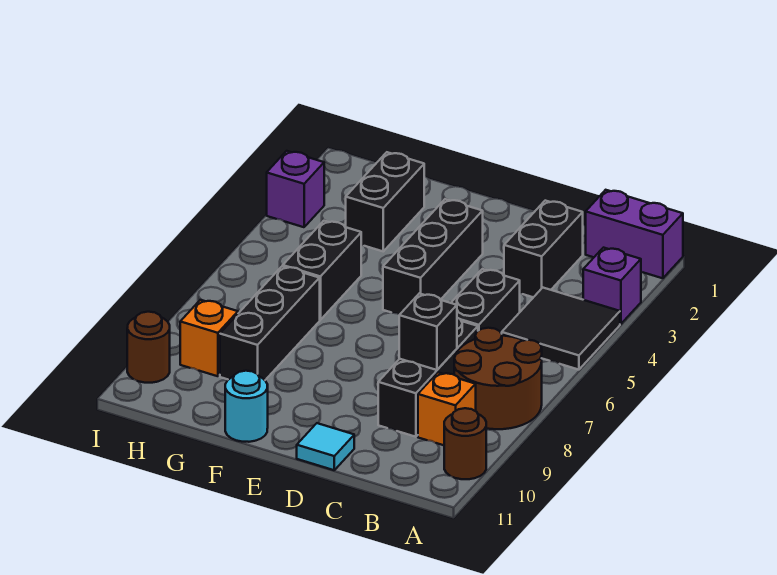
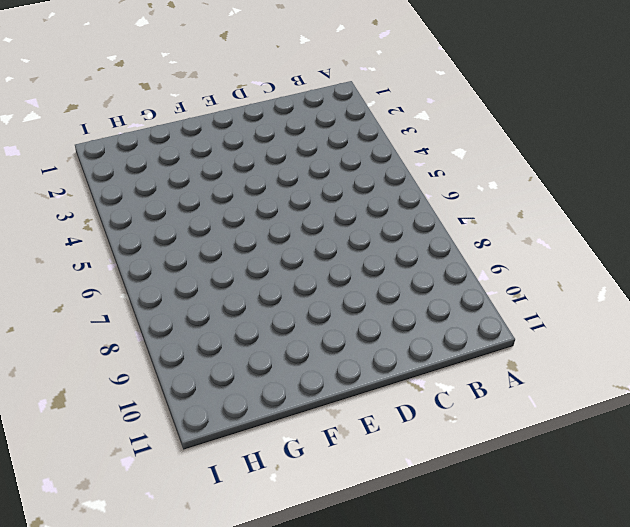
none -> purple brick A1:B1 level 1
none -> purple brick A3 level 1
none -> black tile A4:B5 level 1

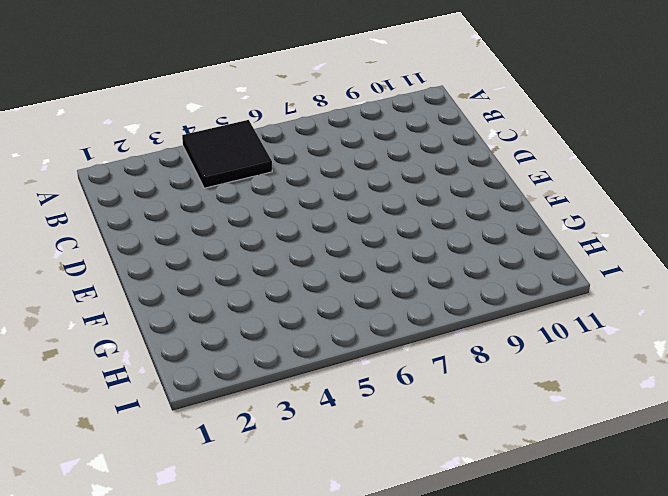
none -> purple brick A1:B1 level 1
none -> purple brick A3 level 1
none -> brown round brick A7:B8 level 1

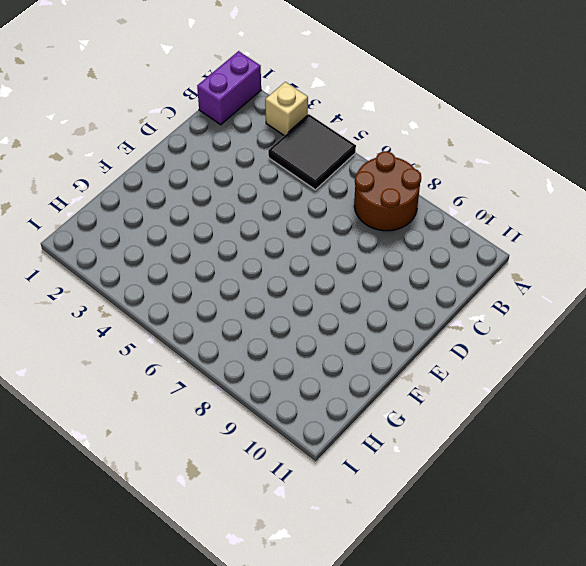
tan brick A3 level 1 -> purple brick A3 level 1
none -> brown round brick A10 level 1
none -> orange brick B9 level 1
none -> black brick C2:C3 level 1

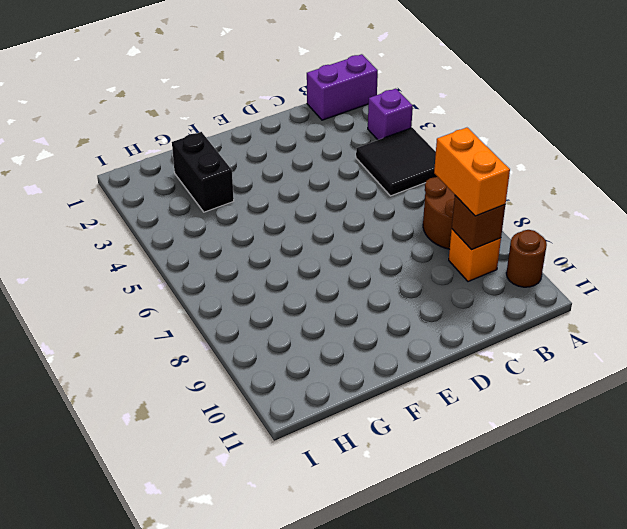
orange brick B8:B9 level 3 -> none
brown brick B9 level 2 -> none
none -> black brick C2:C3 level 1
none -> black brick C5:C6 level 1
none -> black brick C7:C9 level 1

